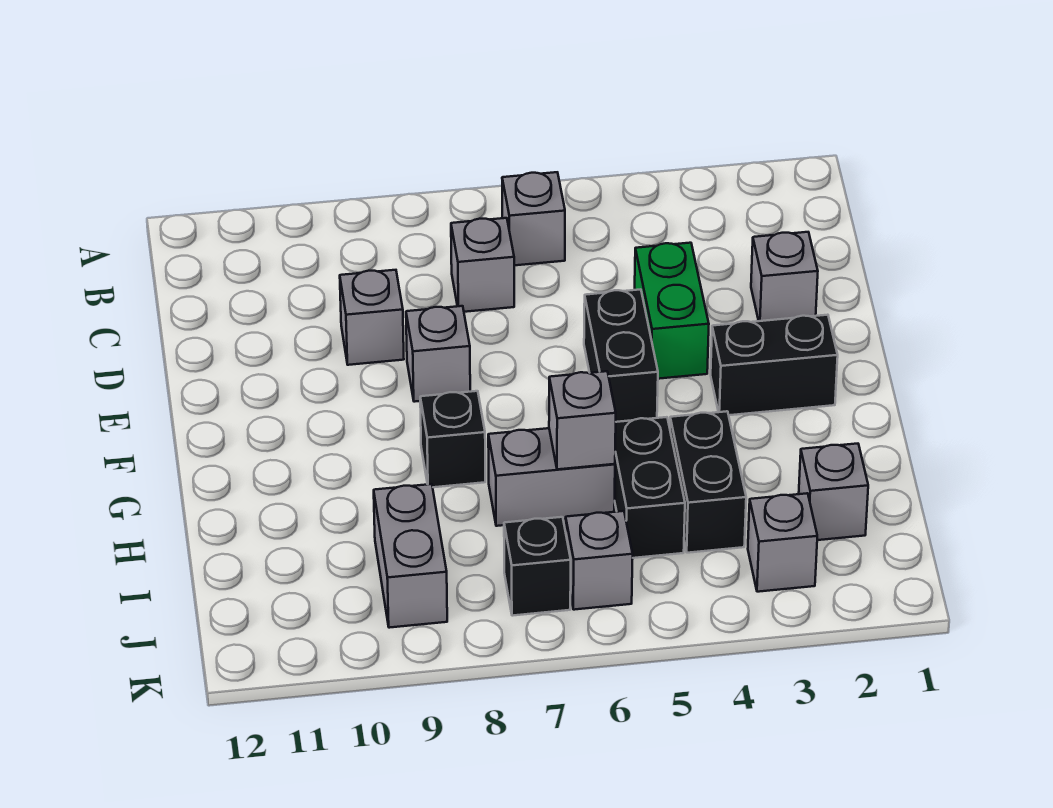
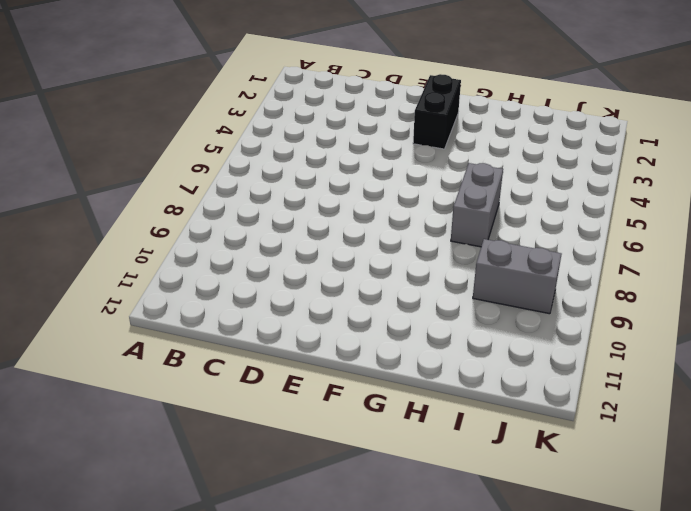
none -> grey brick B6 level 1
none -> grey brick C7 level 1
none -> grey brick D2 level 1

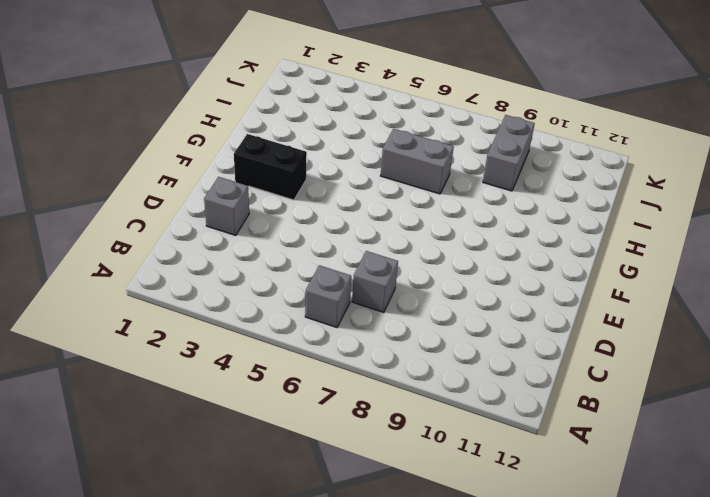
none -> green brick D4:E4 level 1
none -> grey brick D9 level 1
none -> black brick E5:F5 level 1

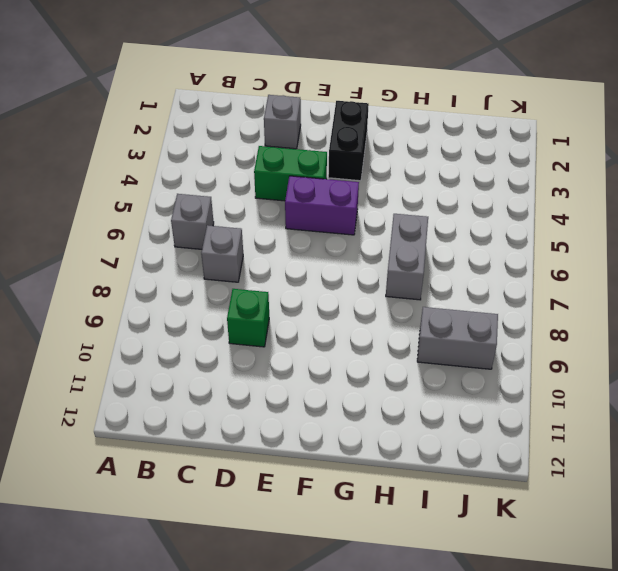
green brick D9 level 1 -> grey brick D9 level 1
purple brick E5:F5 level 1 -> black brick E5:F5 level 1
none -> grey brick E8 level 1
none -> black brick G8 level 1
none -> black brick H4:I4 level 1

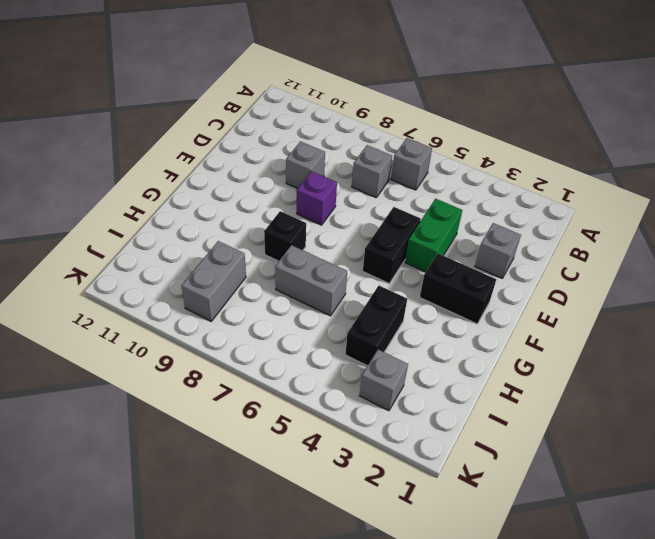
purple brick E8 level 1 -> grey brick E8 level 1
none -> black brick H5:I5 level 1
none -> grey brick I2 level 1
none -> grey brick J6 level 1

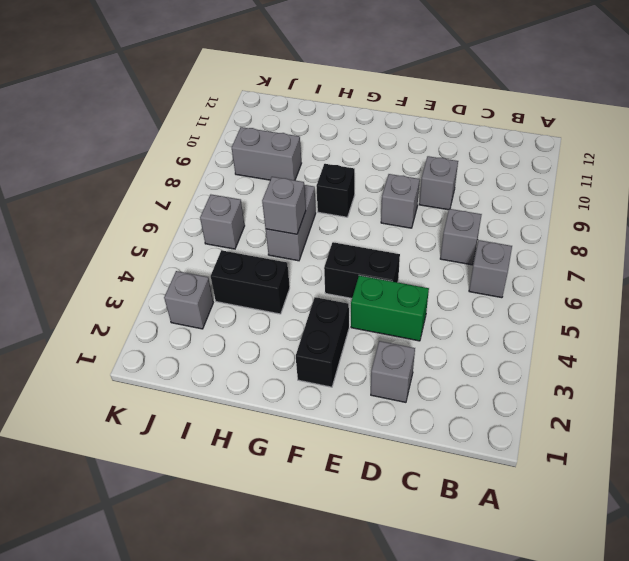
none -> black brick H5:I5 level 1
none -> grey brick I2 level 1
none -> black brick J7 level 1

